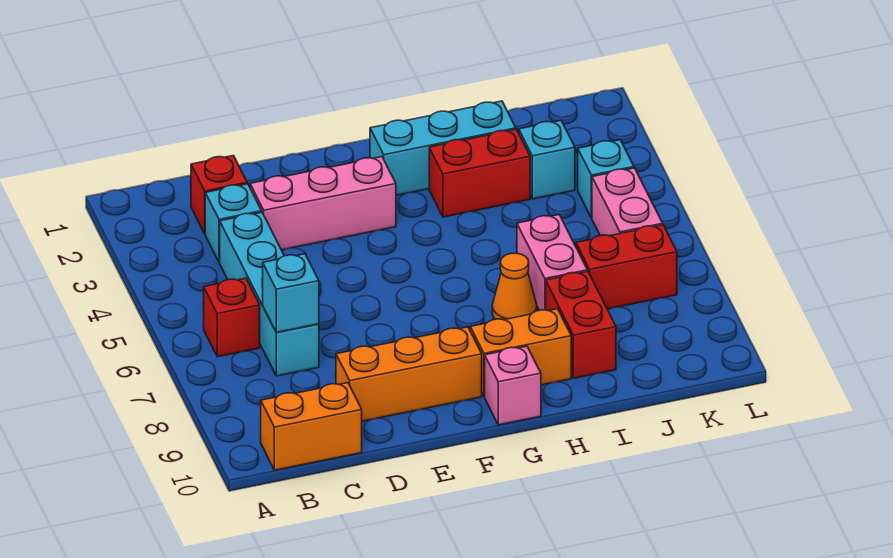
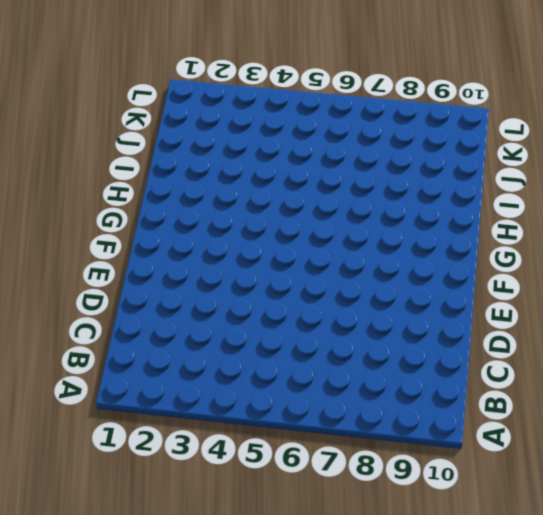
none -> red brick B6 level 1
none -> orange brick B10:C10 level 1
none -> red brick C2 level 1

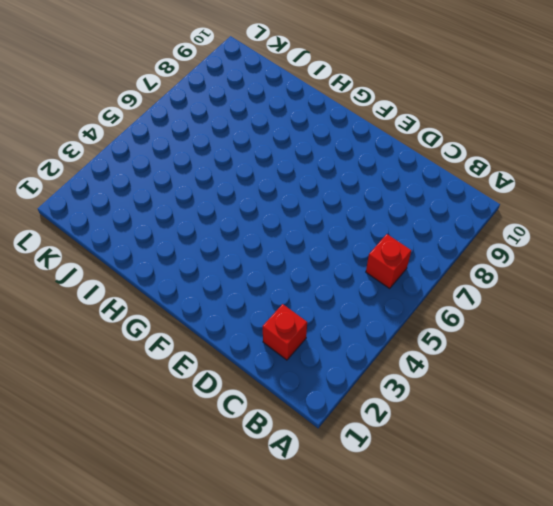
none -> orange brick B10:C10 level 1
none -> cyan brick C3 level 1
none -> cyan brick C4:C7 level 1

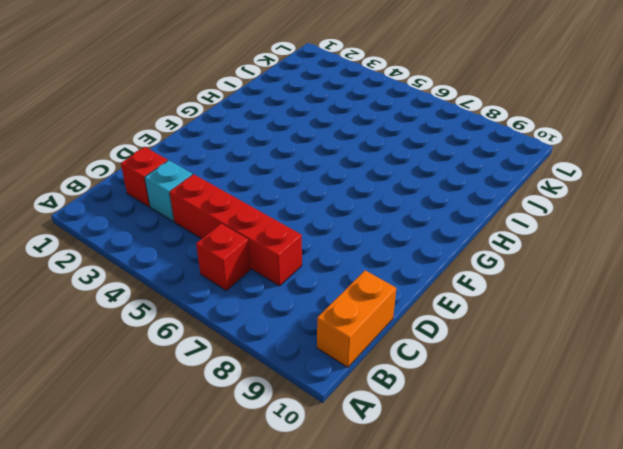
red brick C4:C7 level 1 -> cyan brick C4:C7 level 1
none -> pink brick D3:F3 level 1
none -> orange brick D9:F9 level 1
none -> cyan brick G2:I2 level 1

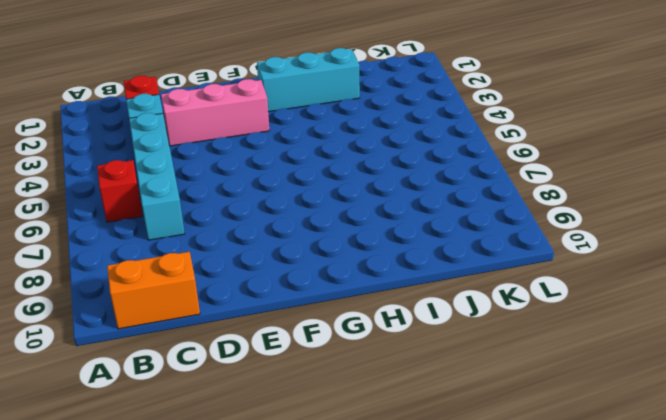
none -> orange brick D9:F9 level 1
none -> orange brick G9:H9 level 1
none -> pink brick G10 level 1

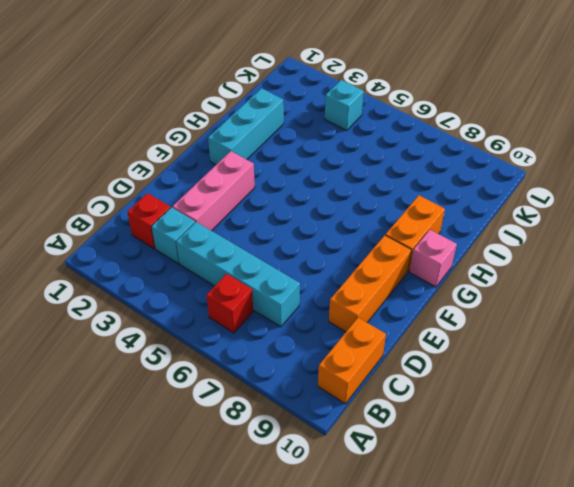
none -> red brick H3:I3 level 1
none -> orange cone H7 level 1
none -> pink brick I6:I7 level 1

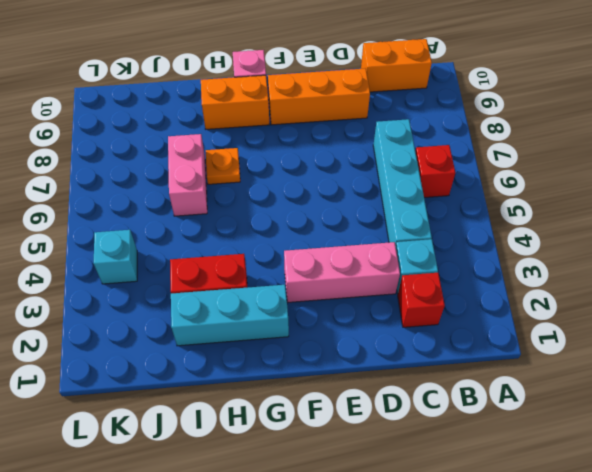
orange plate H7 level 1 -> orange cone H7 level 1
none -> red brick I8:I9 level 1
none -> cyan brick J3 level 1
none -> red brick J7:K7 level 1

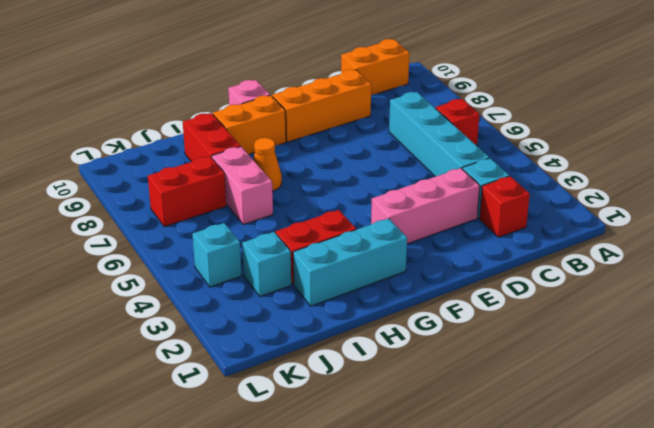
none -> pink brick K5:K6 level 1
none -> cyan brick C7 level 2

